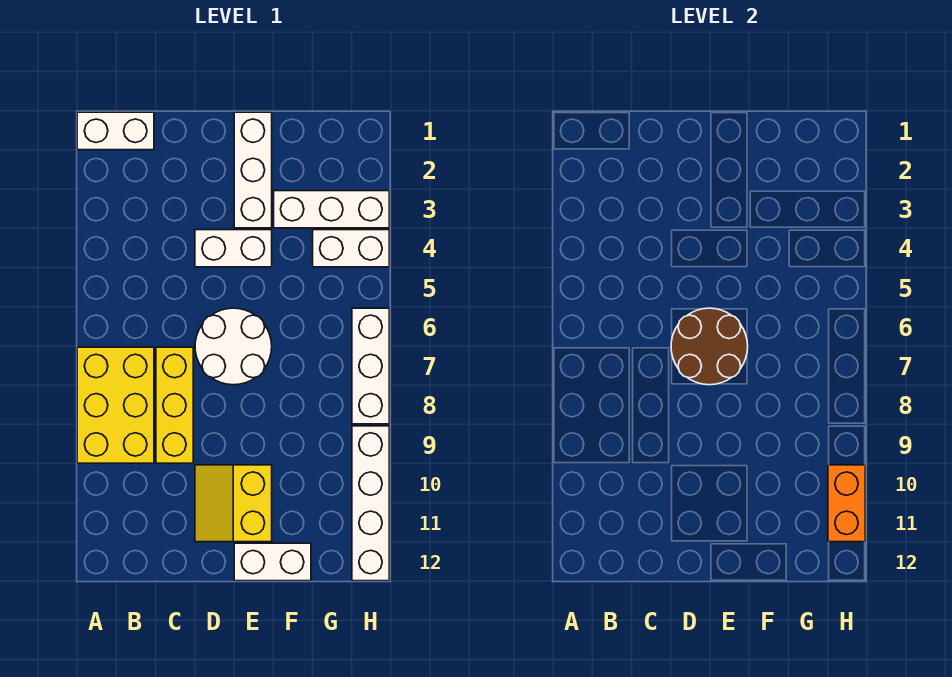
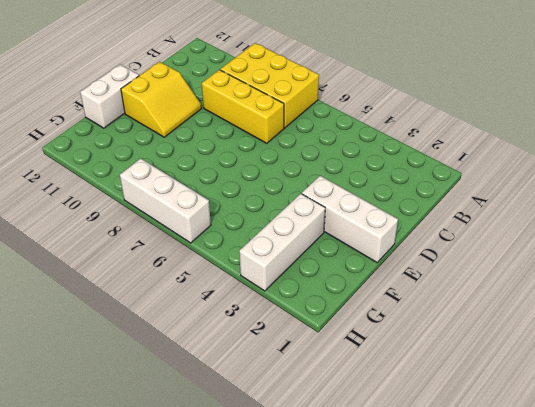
yellow slope D10:E11 level 1 top 11 -> yellow slope D10:E11 level 1 top E
none -> white brick A1:B1 level 1
none -> white brick D4:E4 level 1
none -> white round brick D6:E7 level 1

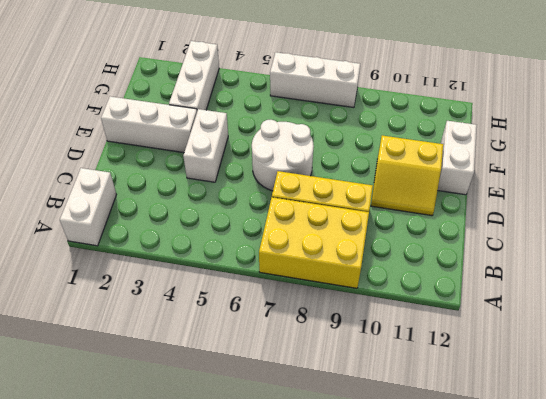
none -> white brick G4:H4 level 1
none -> white brick H9:H12 level 1
none -> brown round brick D6:E7 level 2

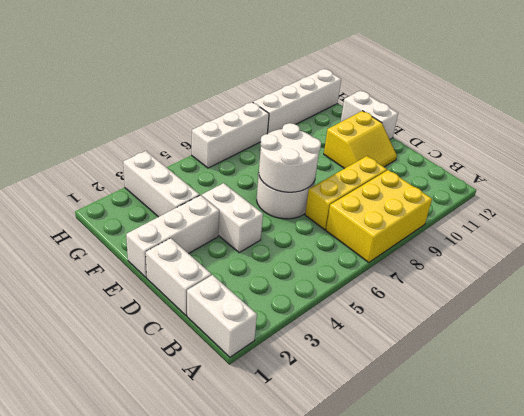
white brick C1:D1 level 1 -> white brick G4:H4 level 1
white round brick D6:E7 level 2 -> brown round brick D6:E7 level 2
none -> orange brick H10:H11 level 2

